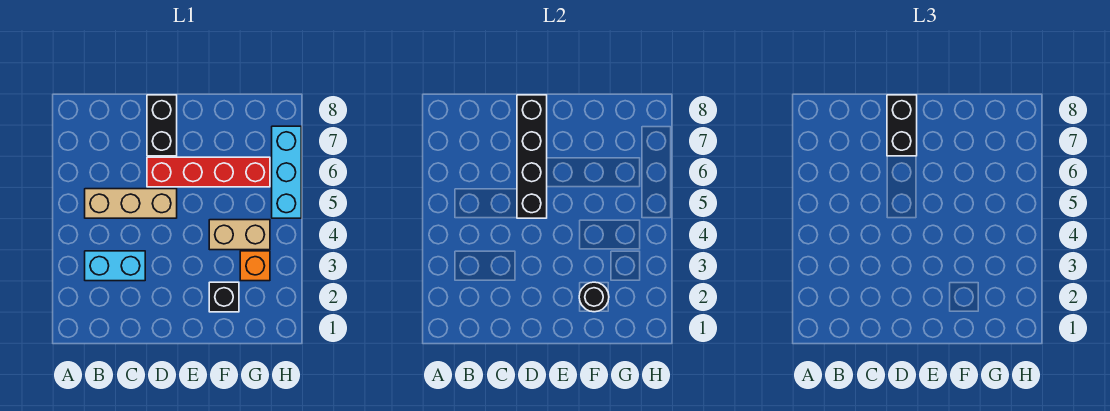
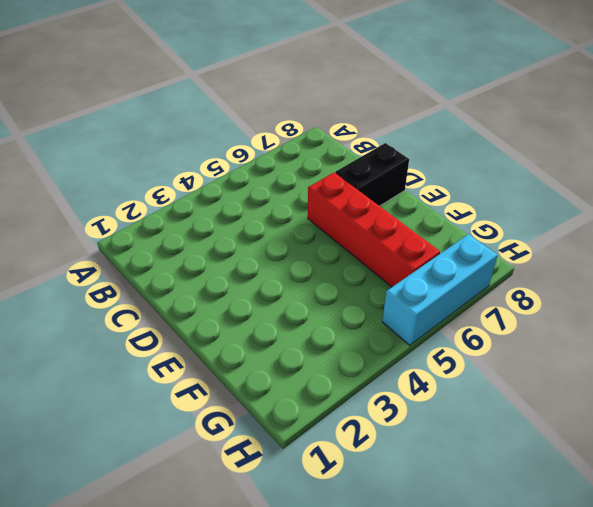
none -> cyan brick B3:C3 level 1
none -> tan brick B5:D5 level 1

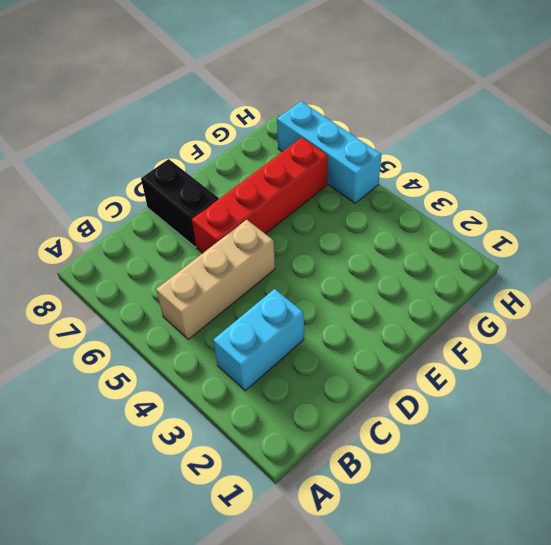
none -> black brick F2 level 1
none -> tan brick F4:G4 level 1

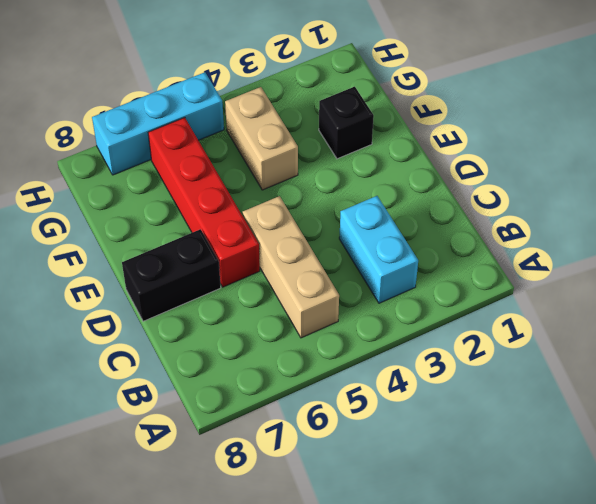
none -> orange brick G3 level 1
none -> black brick D5:D8 level 2

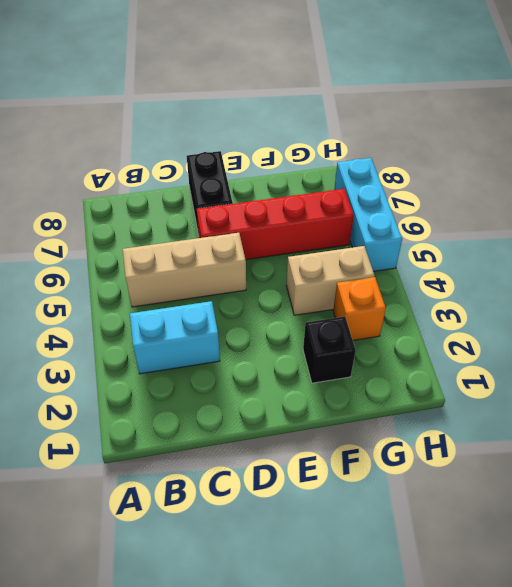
none -> black brick D5:D8 level 2
none -> black round brick F2 level 2

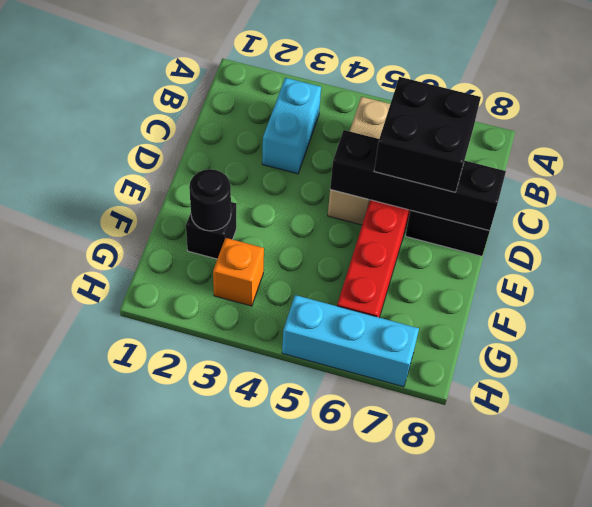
black brick C6:D7 level 3 -> black brick D7:D8 level 3
none -> tan brick F4:G4 level 1

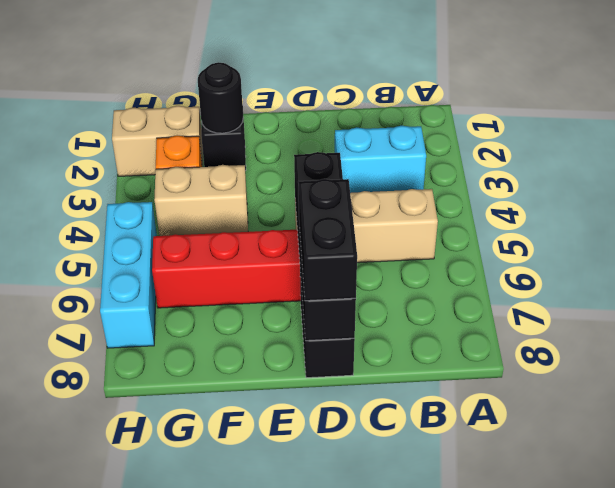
tan brick G2:H2 level 1 -> none

